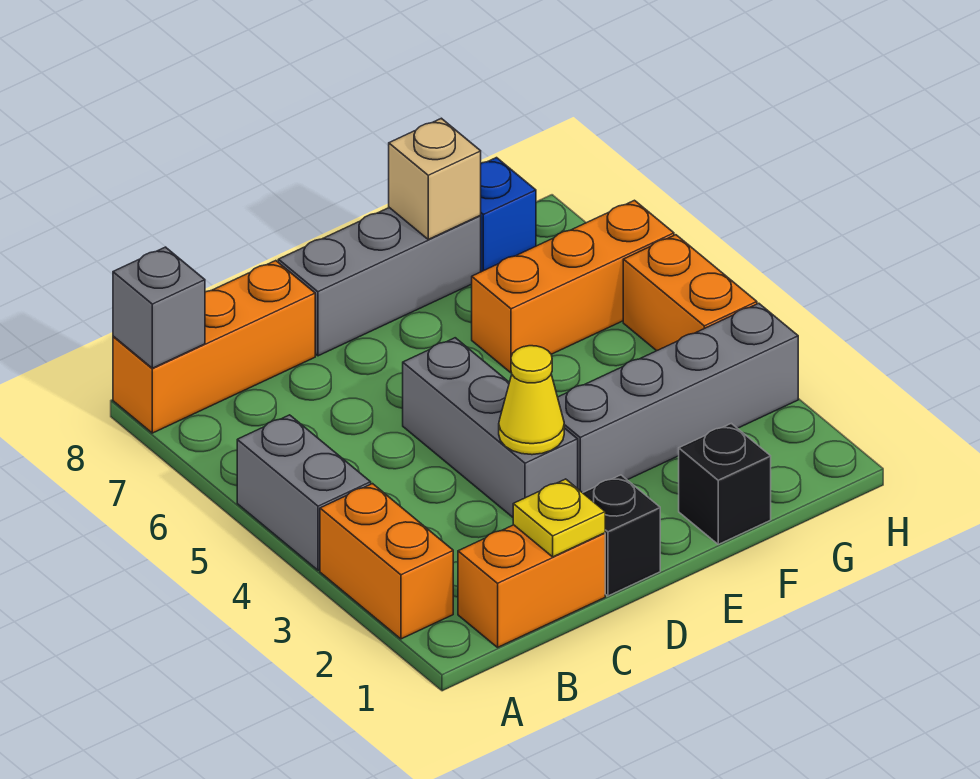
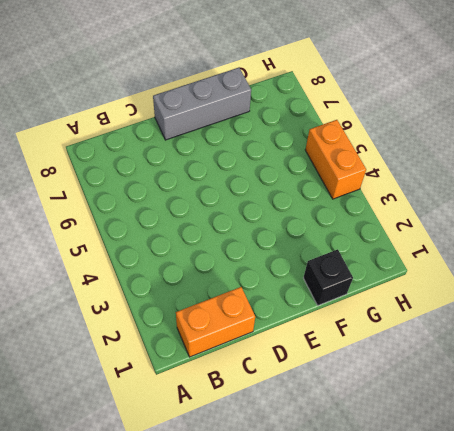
none -> orange brick A2:A3 level 1
none -> grey brick A4:A5 level 1
none -> orange brick A8:C8 level 1

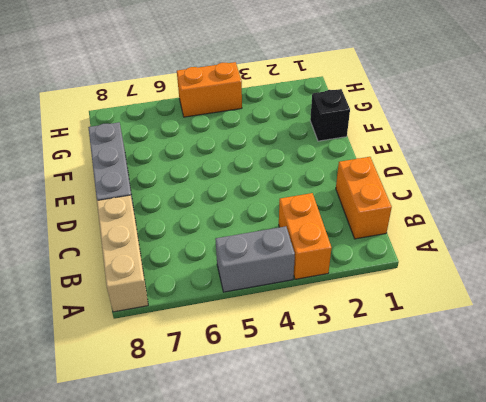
orange brick A3:B3 level 1 -> orange brick A2:A3 level 1
tan brick A8:C8 level 1 -> orange brick A8:C8 level 1
none -> black brick D1 level 1
none -> grey brick D3:D5 level 1
none -> grey brick E3:H3 level 1

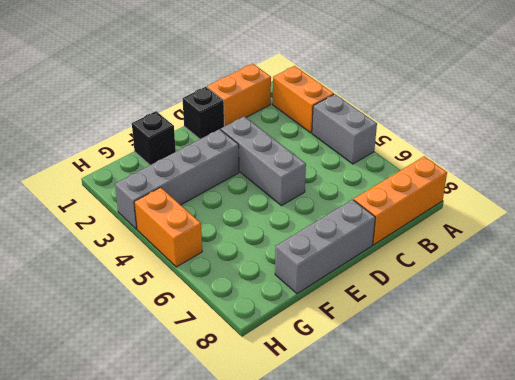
none -> orange brick F6:H6 level 1
none -> blue brick G8 level 1
none -> grey brick A8 level 2

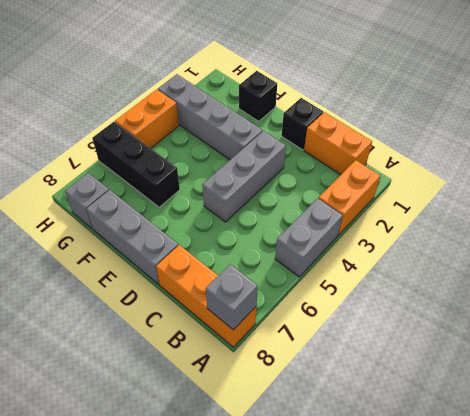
black brick F6:H6 level 1 -> orange brick F6:H6 level 1
grey brick G8 level 1 -> blue brick G8 level 1
none -> yellow plate C1 level 2
none -> yellow cone D3 level 2
none -> tan brick F8 level 2

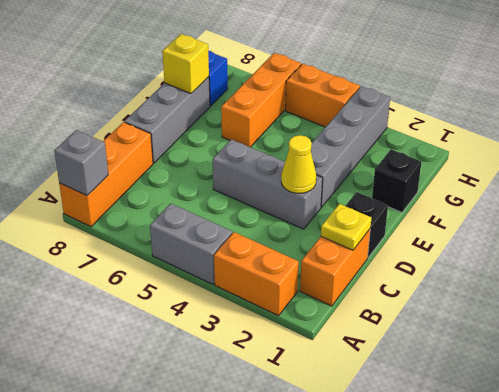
yellow brick F8 level 2 -> tan brick F8 level 2

